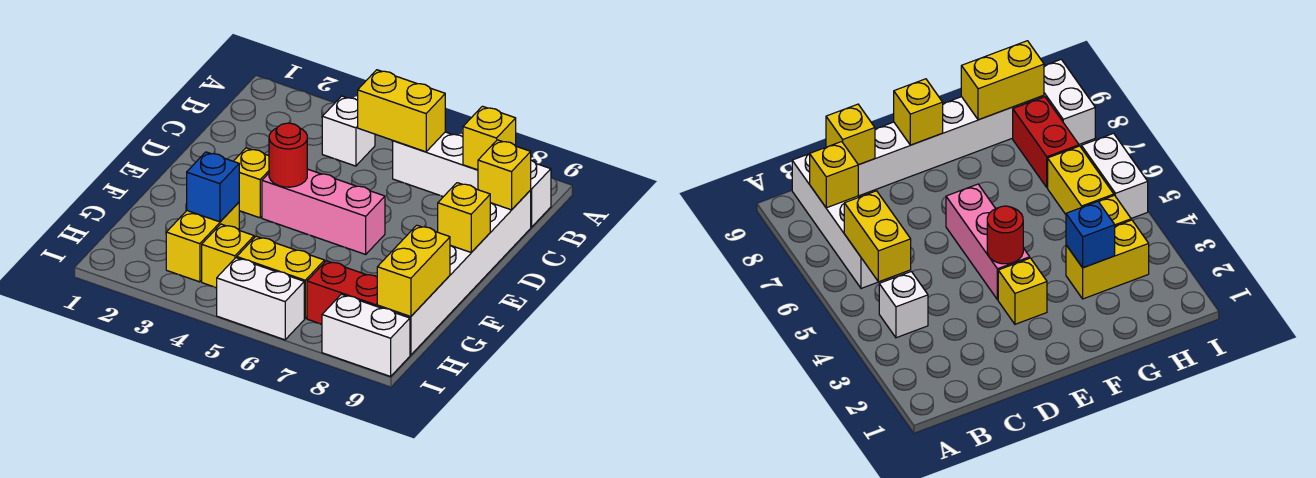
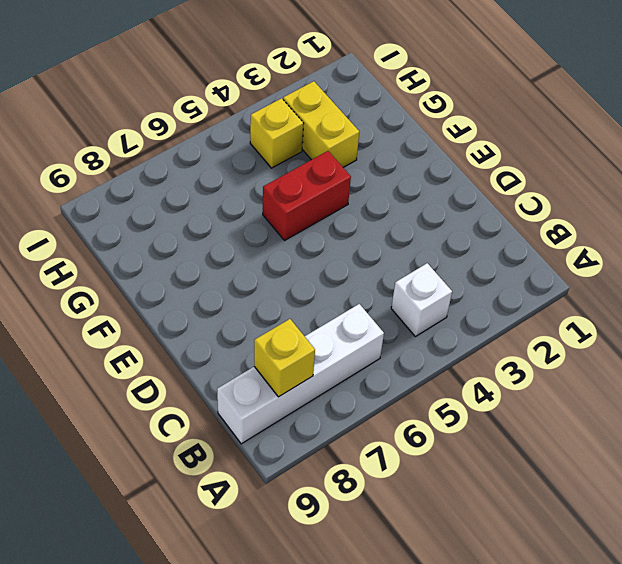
red brick F4:F5 level 1 -> red brick H7:H8 level 1
none -> white brick C9:H9 level 1
none -> yellow brick E3 level 1
none -> pink brick E4:E6 level 1

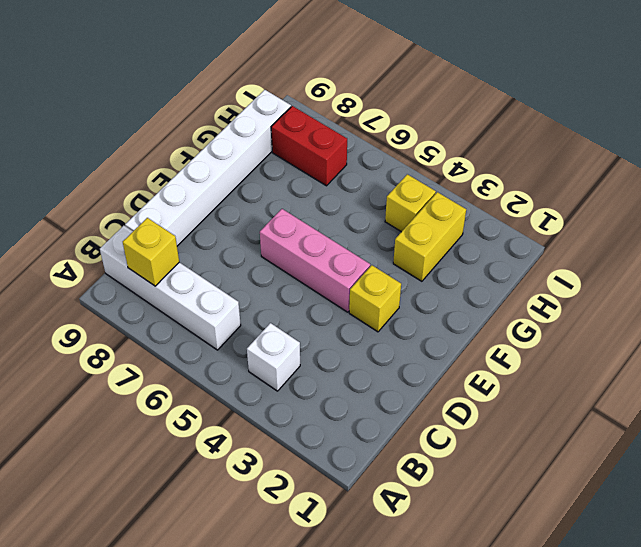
none -> yellow brick H5:H6 level 1
none -> white brick I5:I6 level 1
none -> white brick I8:I9 level 1

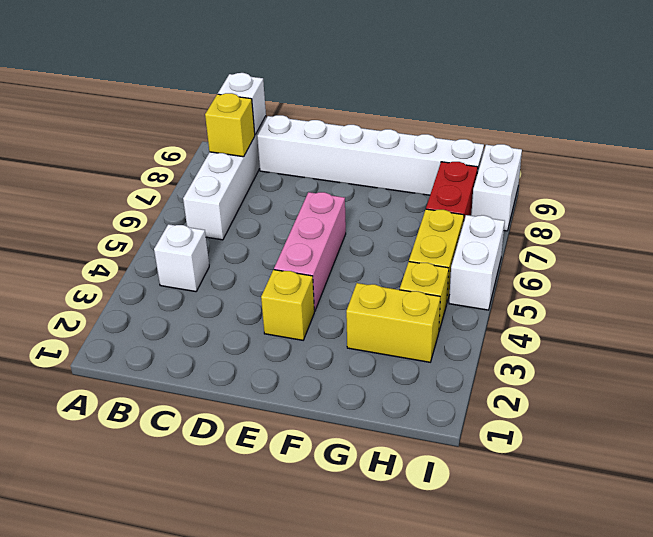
white brick B9 level 2 -> none
none -> yellow brick B5:B6 level 2
none -> yellow brick C9 level 2
none -> red round brick E4 level 2

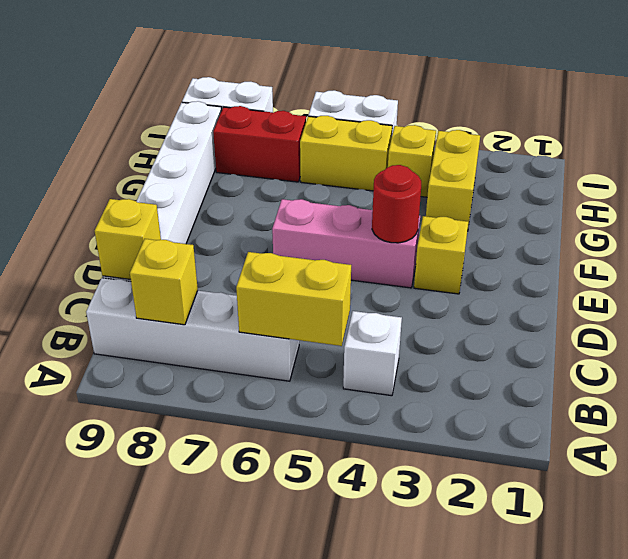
none -> yellow brick E9 level 2
none -> blue brick G3 level 2
none -> yellow brick G9:H9 level 2

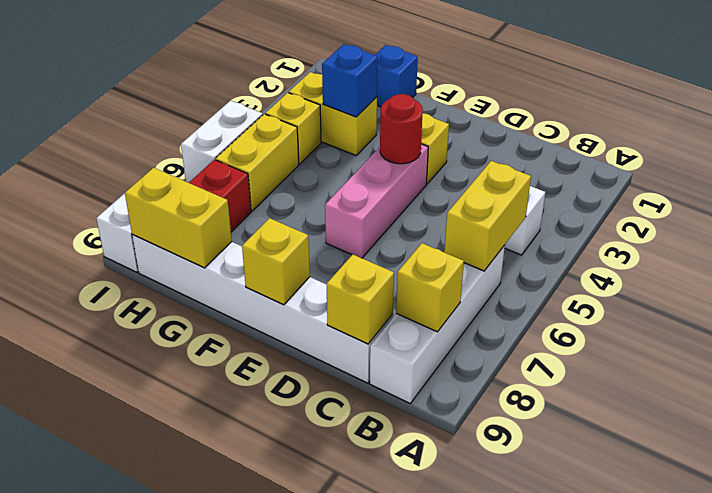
blue brick G1 level 1 -> none

